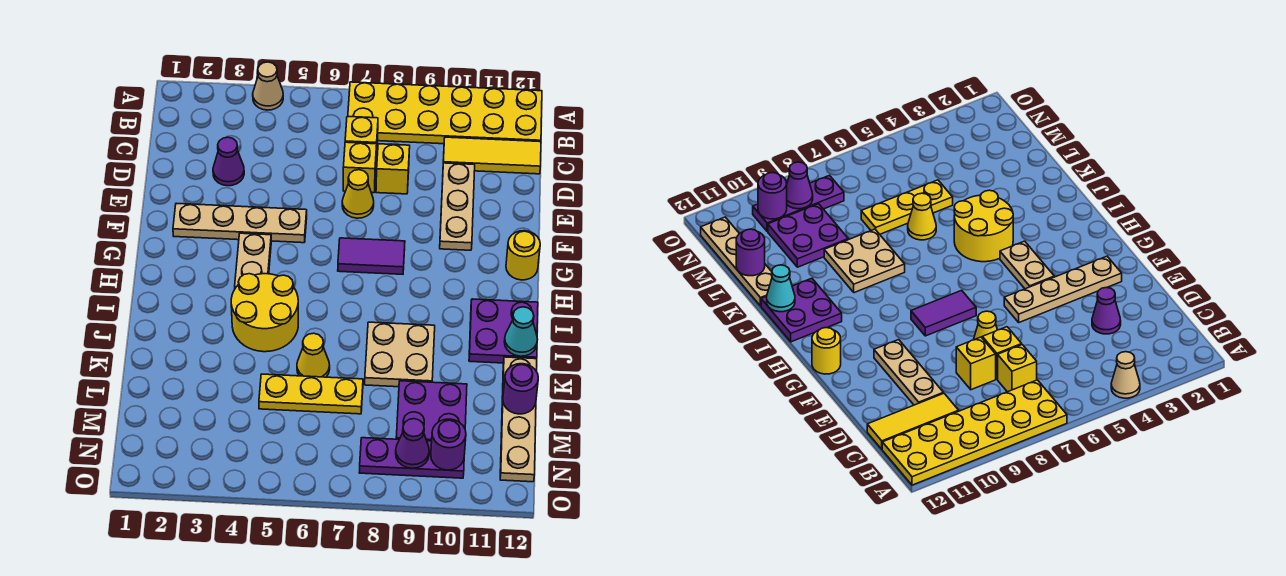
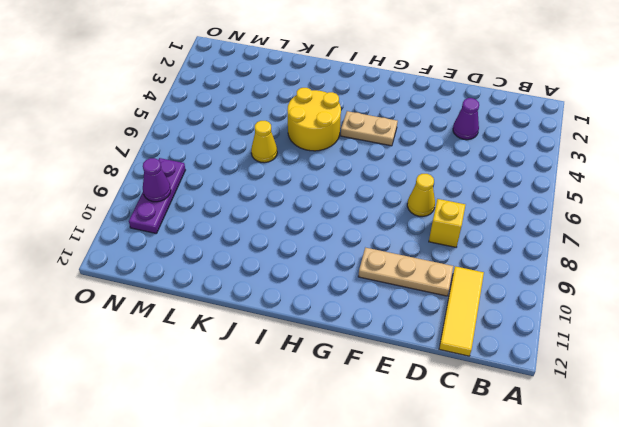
none -> tan cone A4 level 1
none -> yellow plate A7:B12 level 1
none -> yellow brick C7 level 1

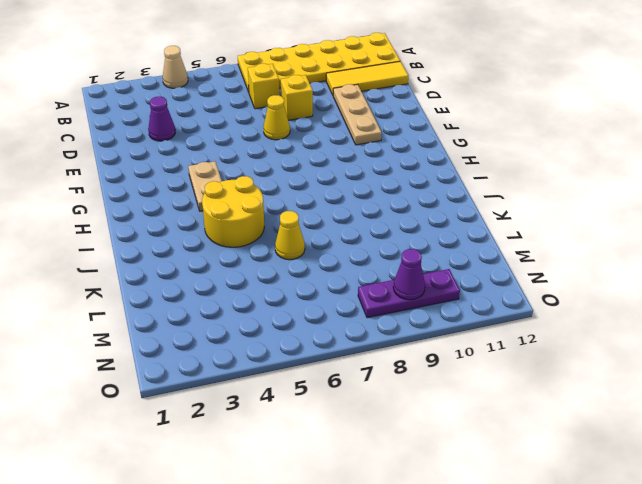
none -> yellow brick D7 level 1
none -> tan plate F2:F5 level 1
none -> purple tile G7:G8 level 1

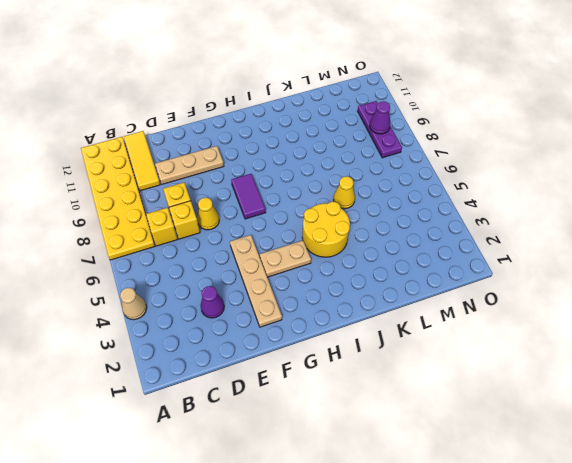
none -> yellow round brick G12 level 1
none -> purple plate I11:J12 level 1
none -> tan plate J8:K9 level 1

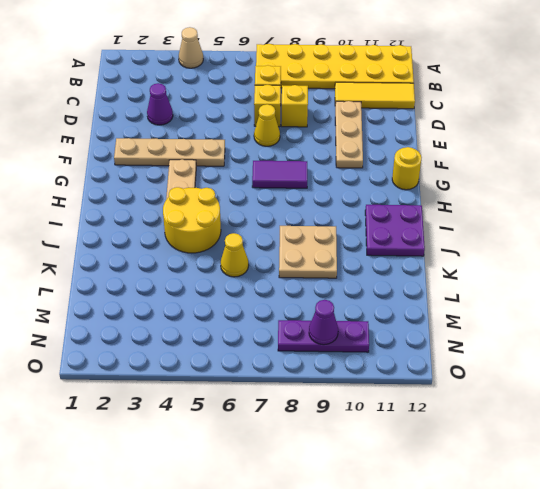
none -> tan plate K12:N12 level 1
none -> yellow plate L5:L7 level 1
none -> purple plate L9:M10 level 1

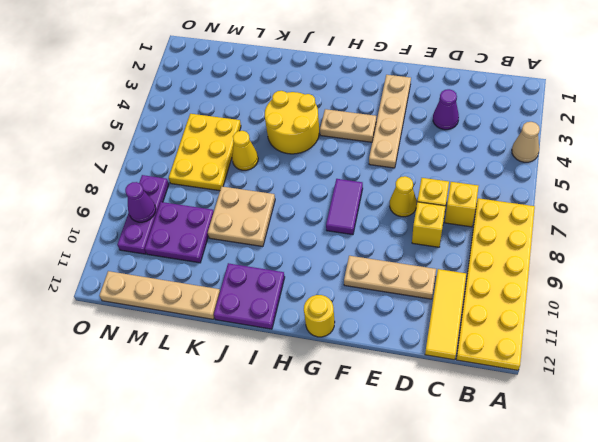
yellow plate L5:M7 level 1 -> yellow plate L5:L7 level 1
none -> cyan cone J12 level 2
none -> purple round brick L12 level 2
none -> purple round brick N10 level 2

